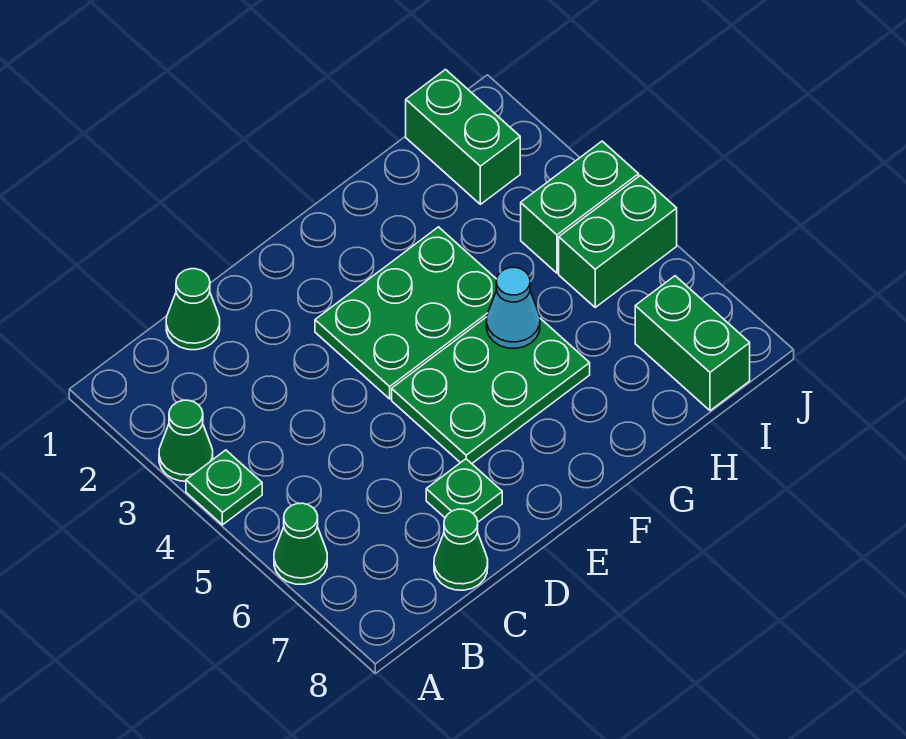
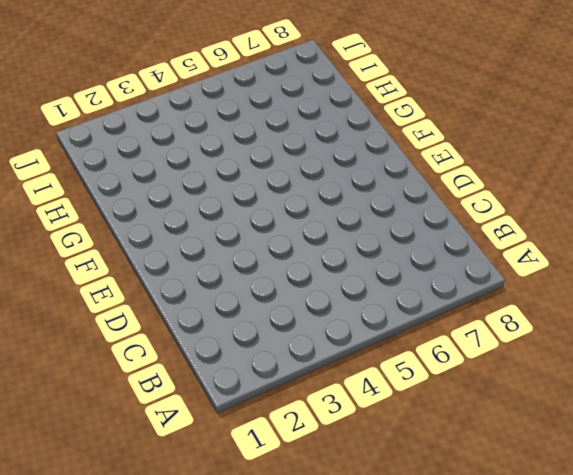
none -> green cone A3 level 1
none -> green plate A4 level 1
none -> green cone A6 level 1

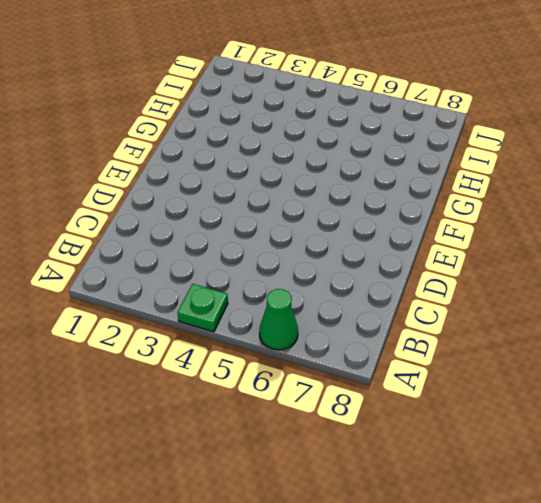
none -> green cone A3 level 1
none -> green cone C1 level 1
none -> green cone C8 level 1

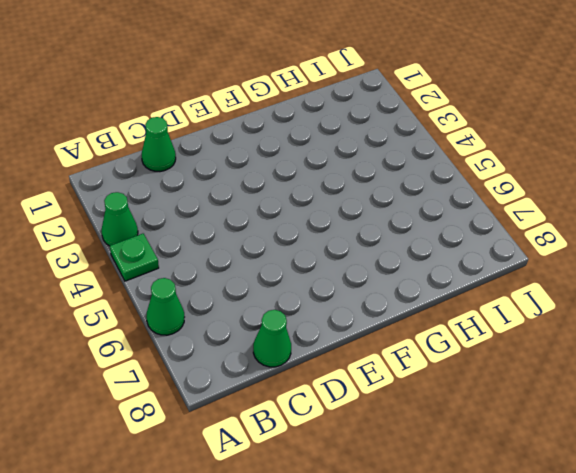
none -> green plate D7 level 1
none -> green plate E3:G4 level 1
none -> green plate E5:G6 level 1

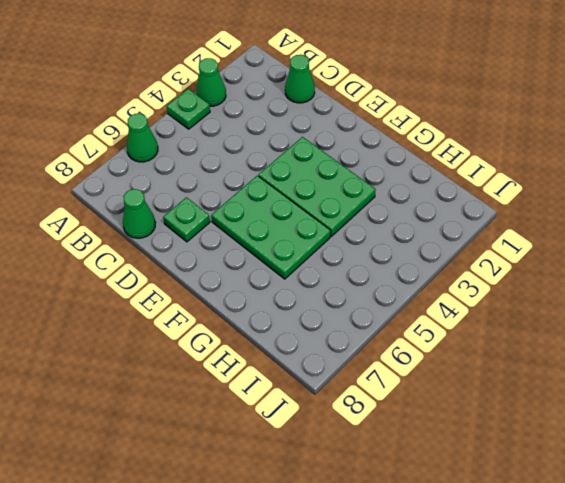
none -> green brick I1:I2 level 1
none -> green brick I4:J4 level 1
none -> green brick I5:J5 level 1

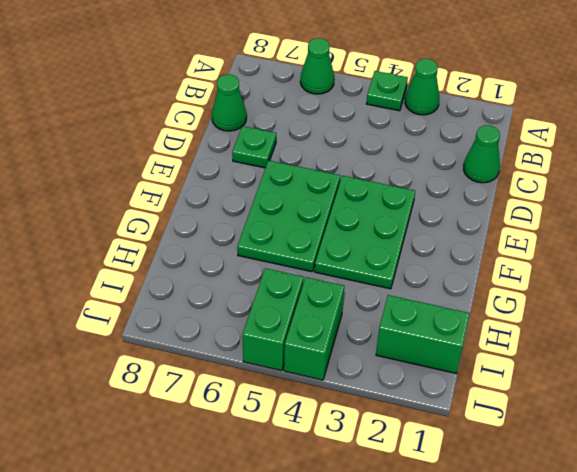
none -> green brick I7:I8 level 1
none -> cyan cone G5 level 2

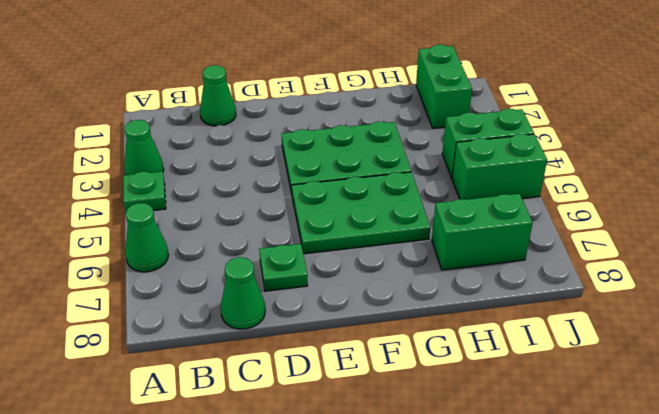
green brick H7:I7 level 1 -> green brick I7:I8 level 1
none -> cyan cone G5 level 2

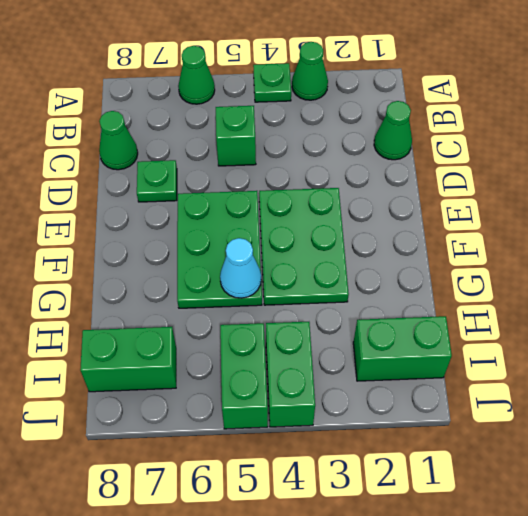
green brick C5 level 1 -> none

